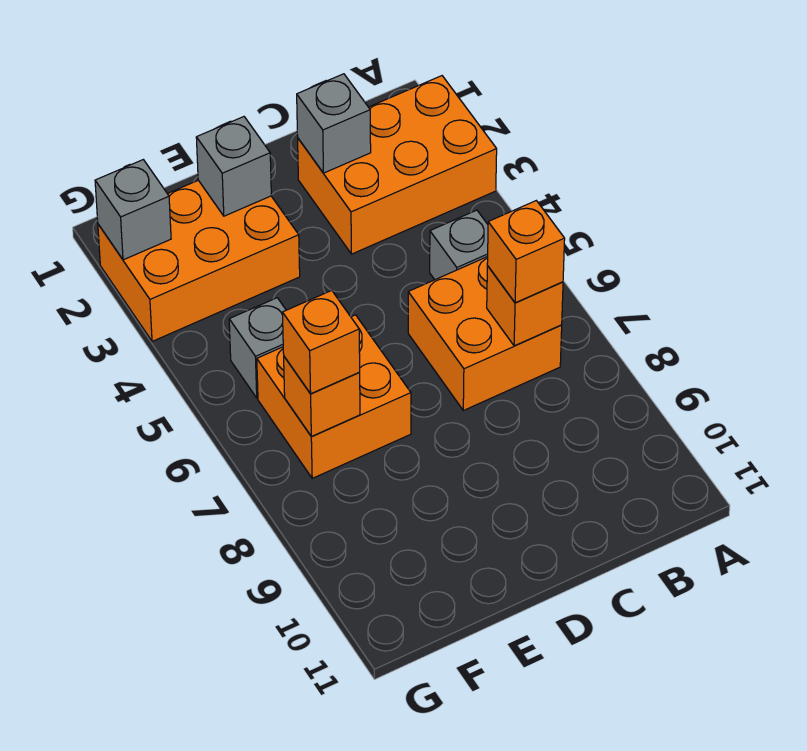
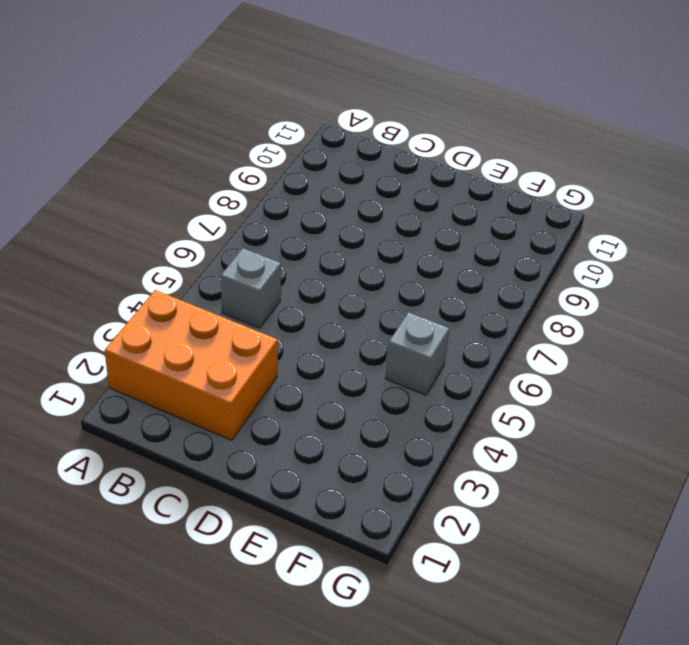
none -> orange brick B6:C7 level 1
none -> orange brick E2:G3 level 1
none -> orange brick E6:F7 level 1

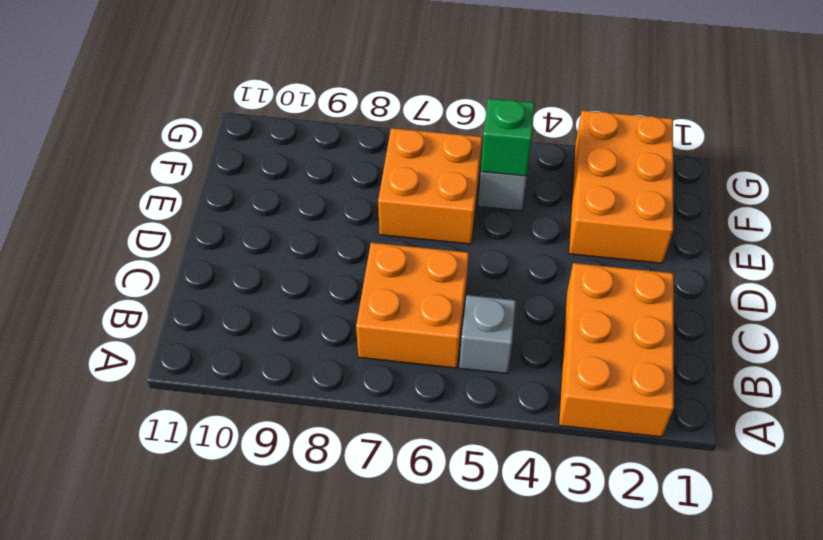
green brick F5 level 2 -> none
none -> orange brick B7 level 2
none -> grey brick C2 level 2
none -> grey brick E2 level 2

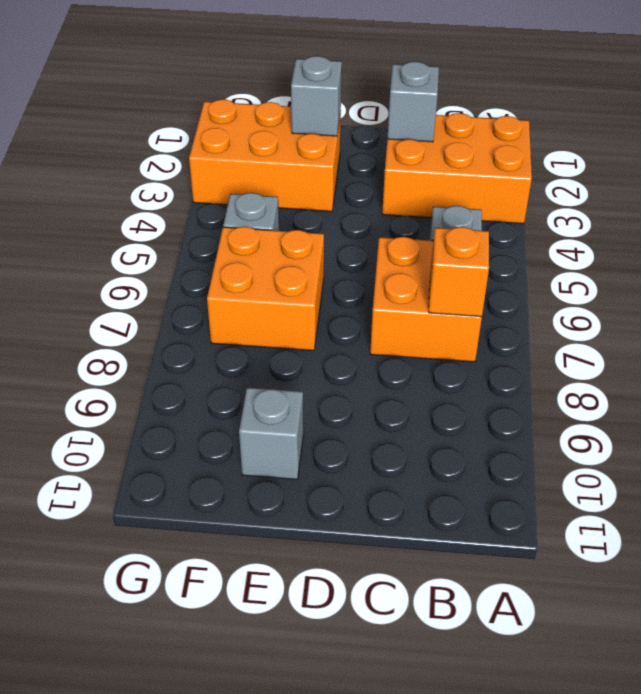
grey brick E10 level 1 -> grey brick G2 level 2
none -> orange brick F7 level 2
none -> orange brick B7 level 3
none -> orange brick F7 level 3

